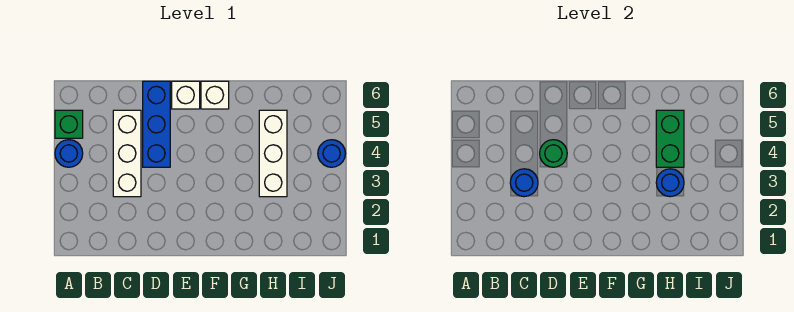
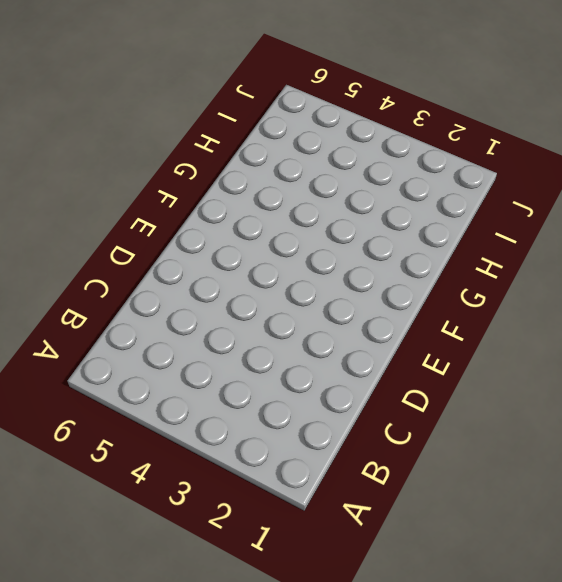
none -> blue round brick A4 level 1
none -> green brick A5 level 1
none -> white brick C3:C5 level 1

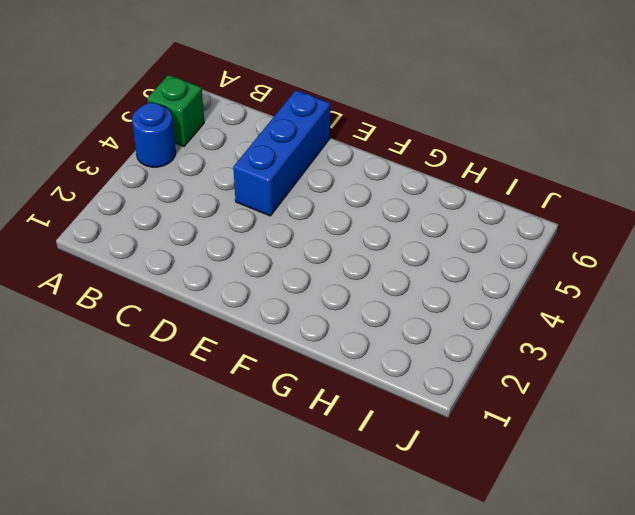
none -> white brick C3:C5 level 1
none -> white brick E6 level 1
none -> white brick F6 level 1

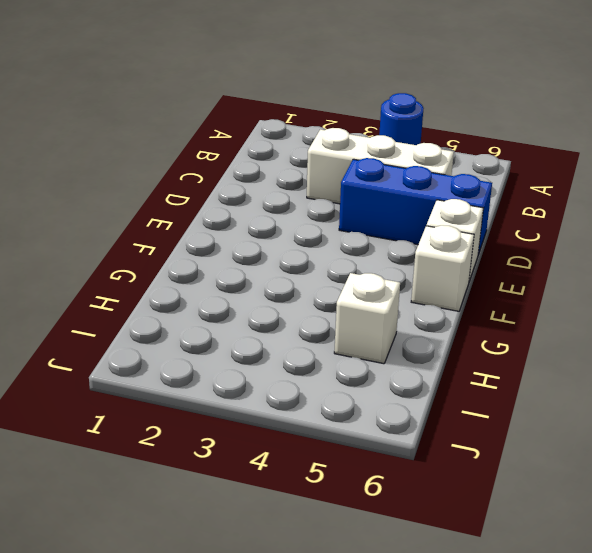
white brick H5 level 1 -> white brick H3:H5 level 1
none -> green brick A5 level 1
none -> blue round brick J4 level 1
none -> blue round brick C3 level 2

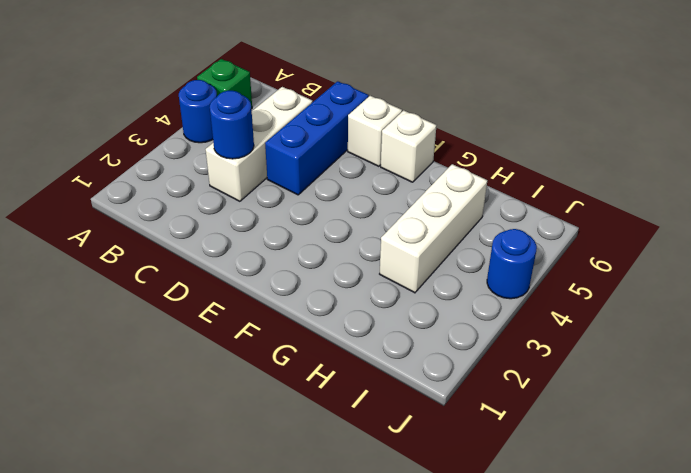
none -> green round brick D4 level 2
none -> blue round brick H3 level 2
none -> green brick H4:H5 level 2

